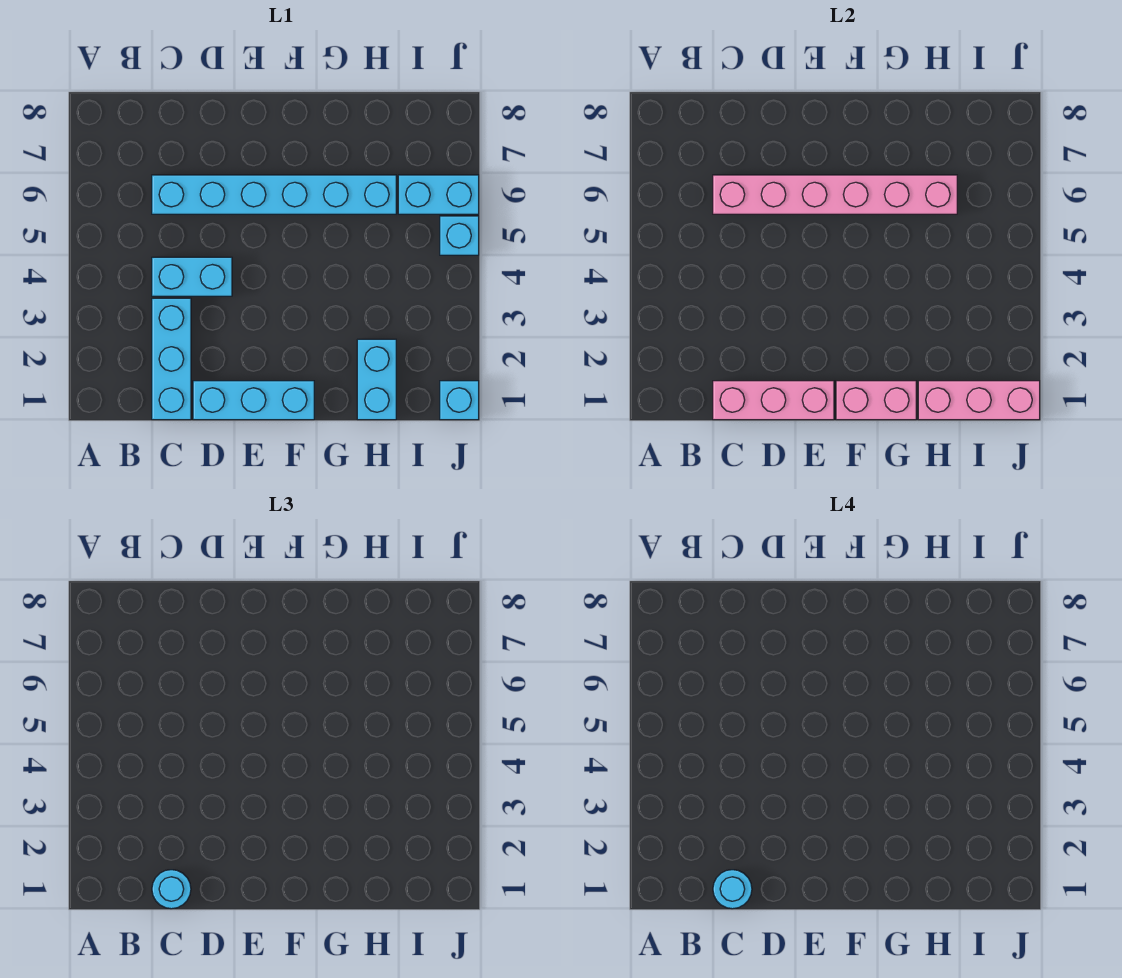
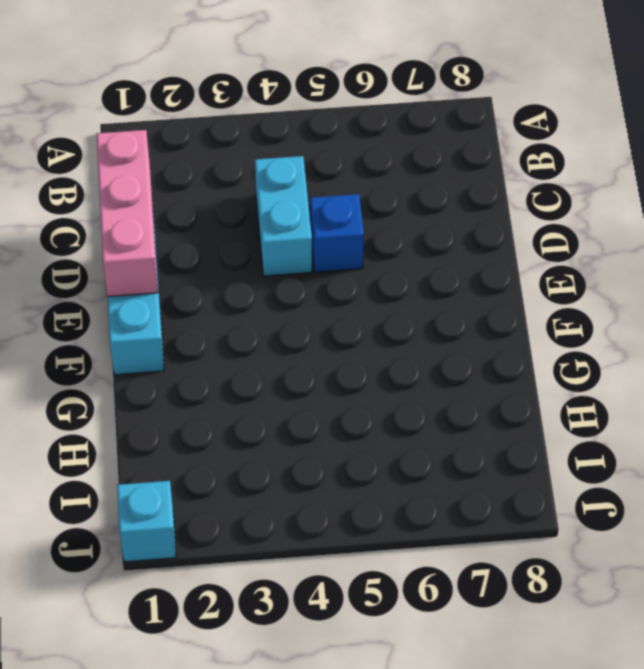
blue brick D5 level 1 -> none
none -> cyan brick C1:C3 level 1
none -> cyan brick C6:H6 level 1
none -> cyan brick H1:H2 level 1

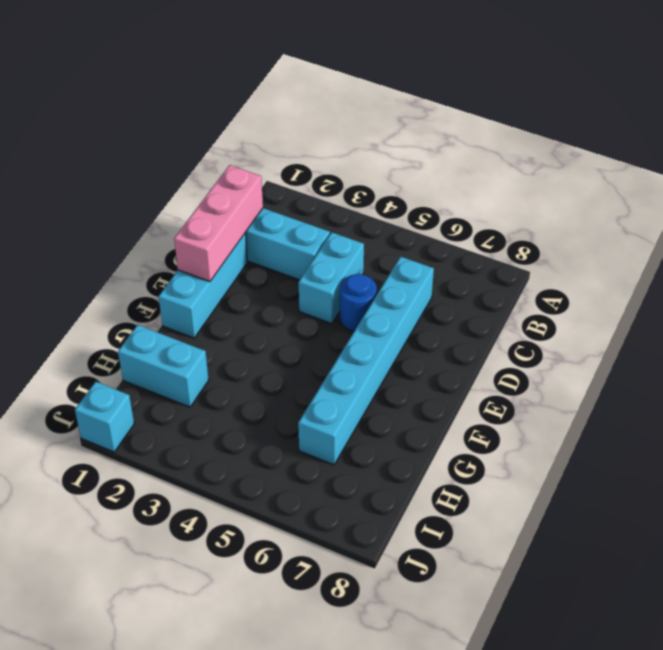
blue round brick D5 level 1 -> none
none -> cyan brick I6:J6 level 1
none -> cyan brick J5 level 1
none -> pink brick C6:H6 level 2

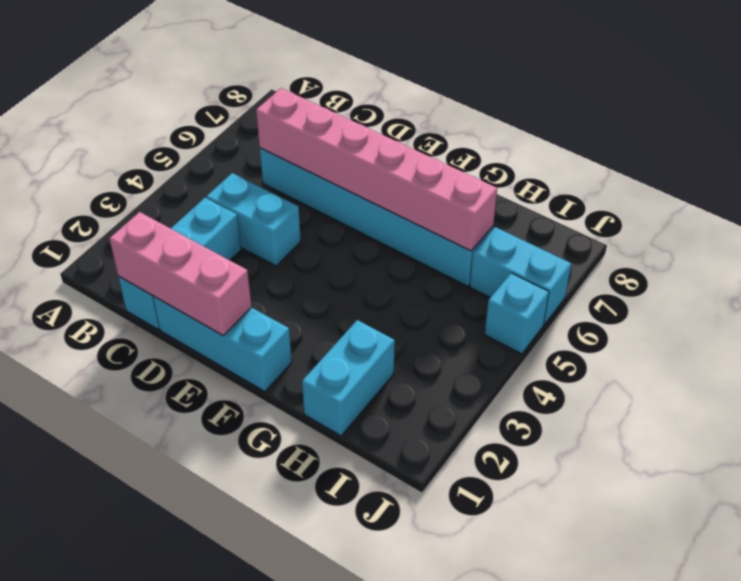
none -> cyan brick J1 level 1
none -> pink brick F1:G1 level 2
none -> pink brick H1:J1 level 2

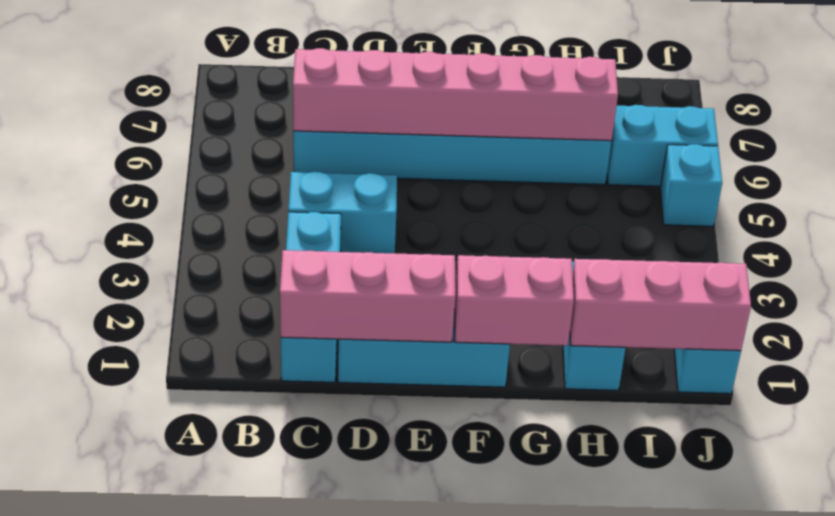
none -> cyan round brick C1 level 3
none -> cyan round brick C1 level 4

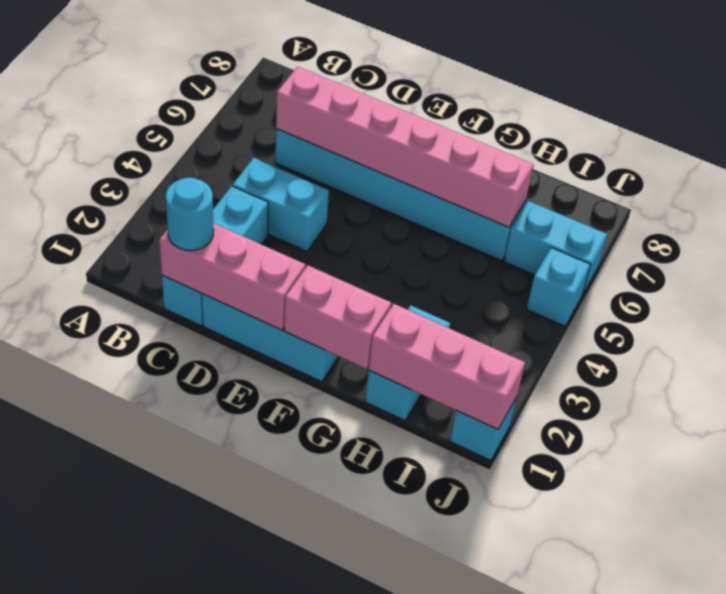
none -> cyan round brick C1 level 4

